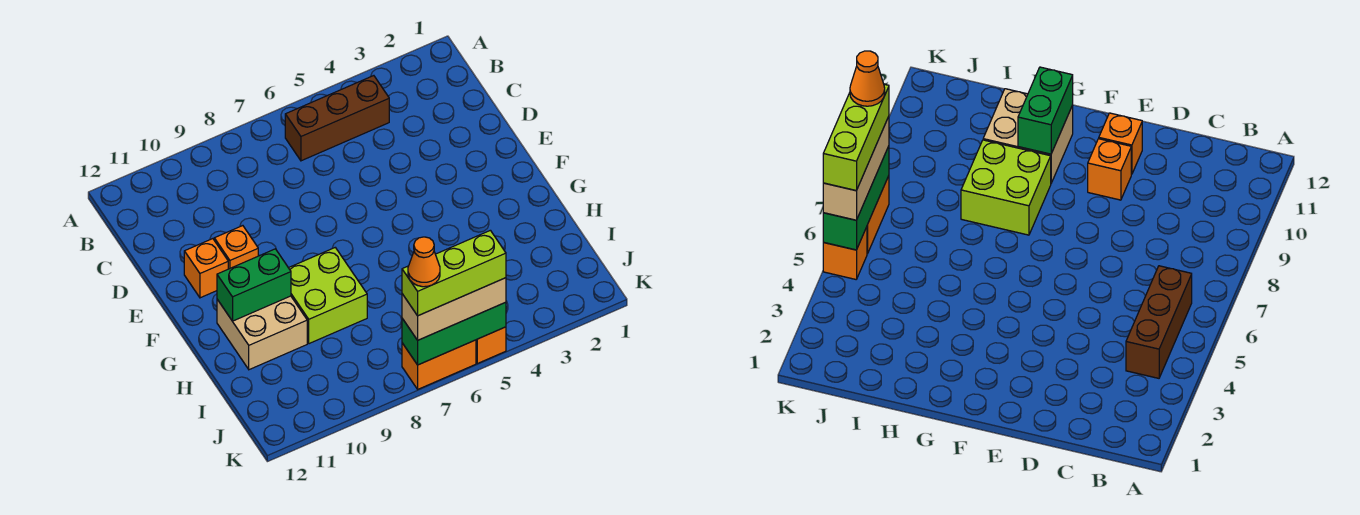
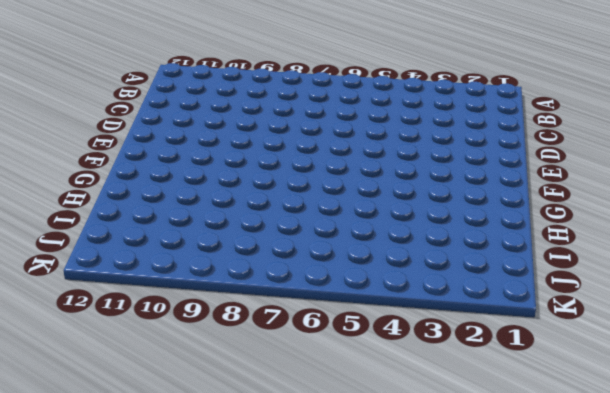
none -> brown brick B4:B6 level 1
none -> orange brick E10 level 1
none -> orange brick E11 level 1

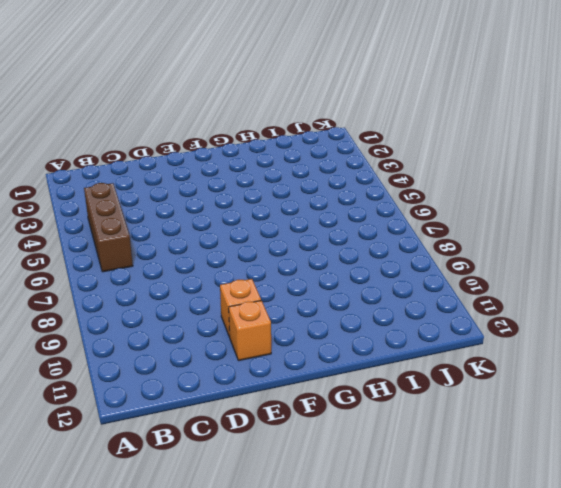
none -> lime brick G8:H9 level 1
none -> tan brick G10:H11 level 1
none -> orange brick K5 level 1

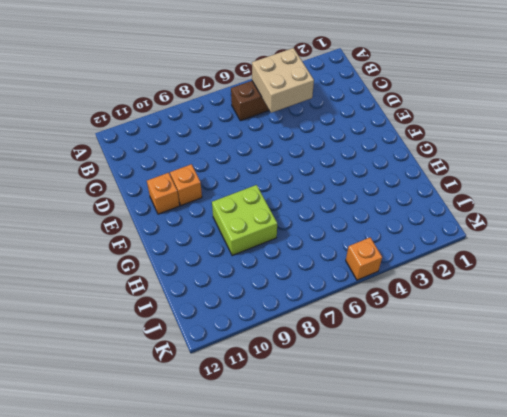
tan brick B4:C5 level 2 -> tan brick G10:H11 level 1
none -> orange brick K6:K7 level 1
none -> green brick G10:G11 level 2
none -> green brick K5:K7 level 2

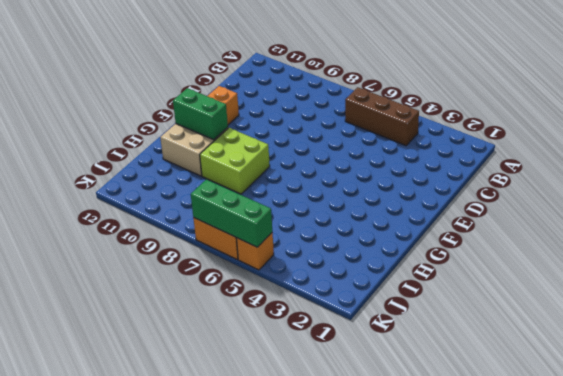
none -> orange brick E10 level 1
none -> tan brick K5:K7 level 3
none -> lime brick K5:K7 level 4

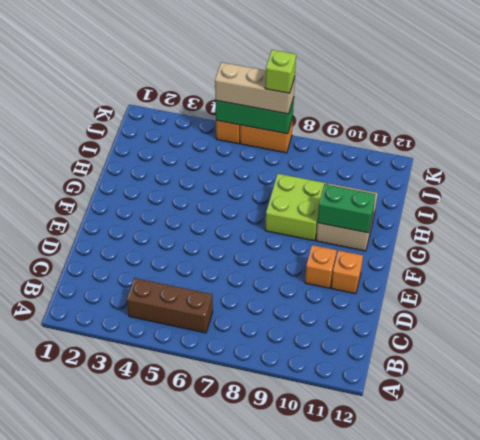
lime brick K7 level 4 -> lime brick K5:K7 level 4
none -> orange cone K7 level 5

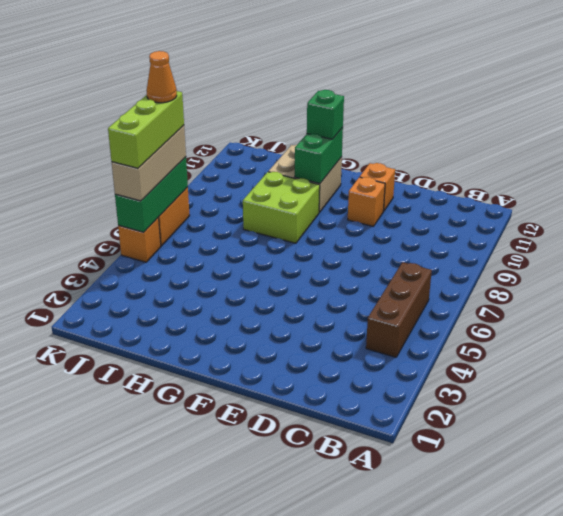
green brick G11 level 3 -> none

